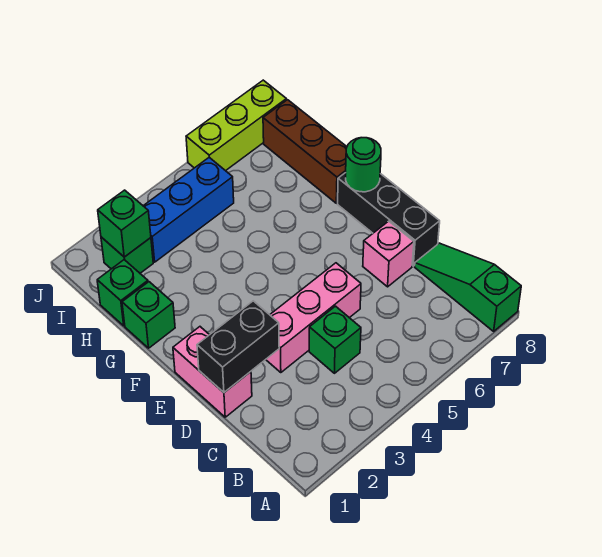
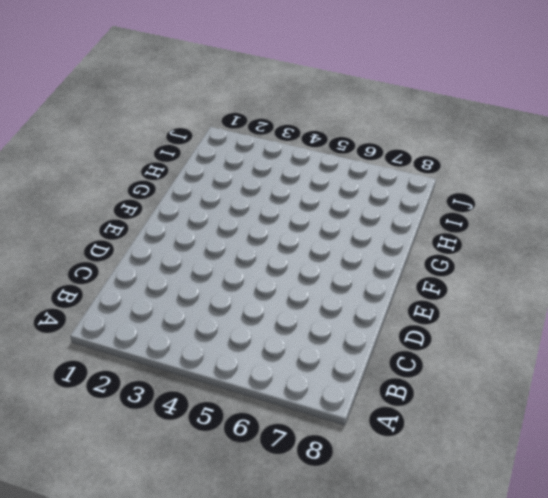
none -> green slope A8:C8 level 1 top A
none -> green brick C4 level 1
none -> pink brick D1:E1 level 1

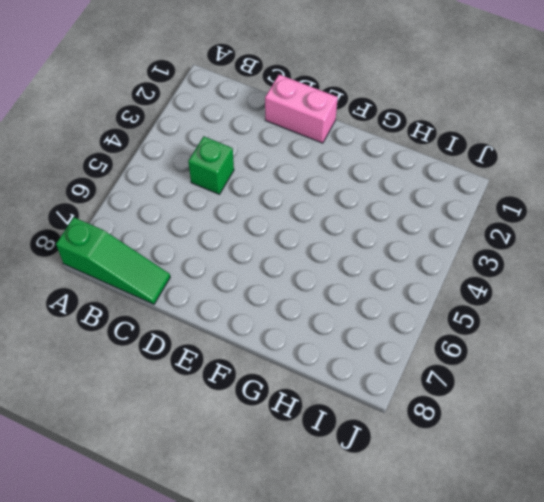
none -> pink brick D3:D5 level 1
none -> pink brick D7 level 1
none -> black brick D8:F8 level 1

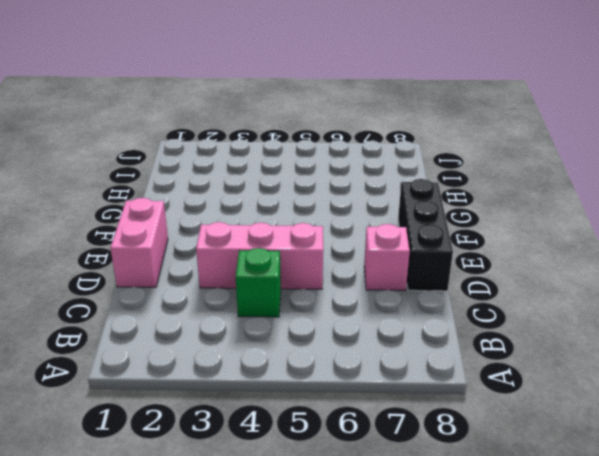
none -> green slope A8:C8 level 1 top A
none -> green brick G1 level 1
none -> brown brick G8:I8 level 1

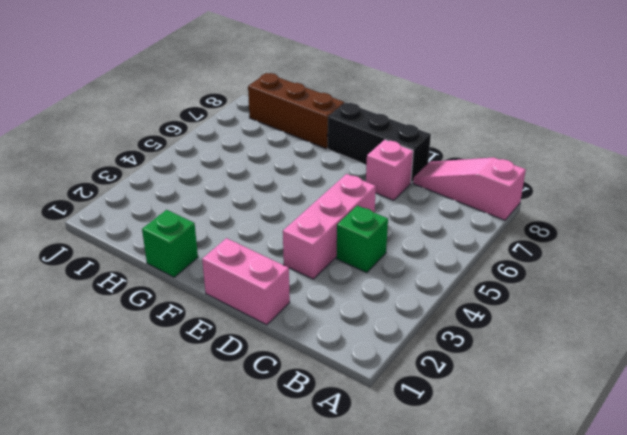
pink slope A8:C8 level 1 top A -> green slope A8:C8 level 1 top A
none -> green brick H1 level 1
none -> green brick I2 level 1
none -> blue brick I3:I5 level 1

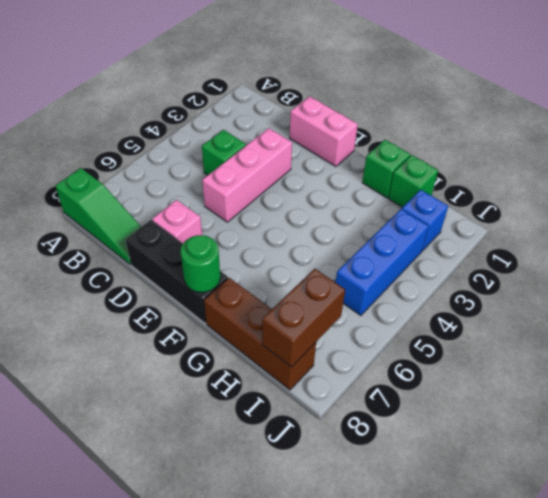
blue brick I2 level 1 -> green brick I2 level 1
brown brick I7:I8 level 2 -> none
none -> lime brick J6:J8 level 1
none -> black brick D1:D2 level 2
none -> green brick I2 level 2

